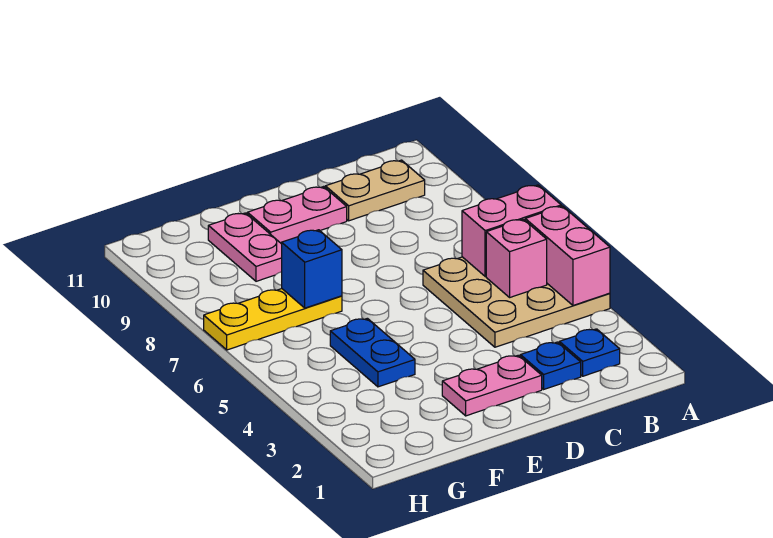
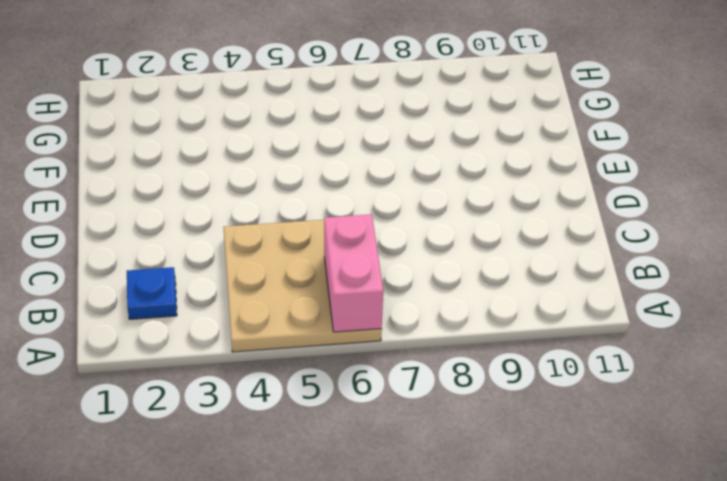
none -> tan plate B10:C10 level 1
none -> blue plate C2 level 1
none -> pink plate D2:E2 level 1

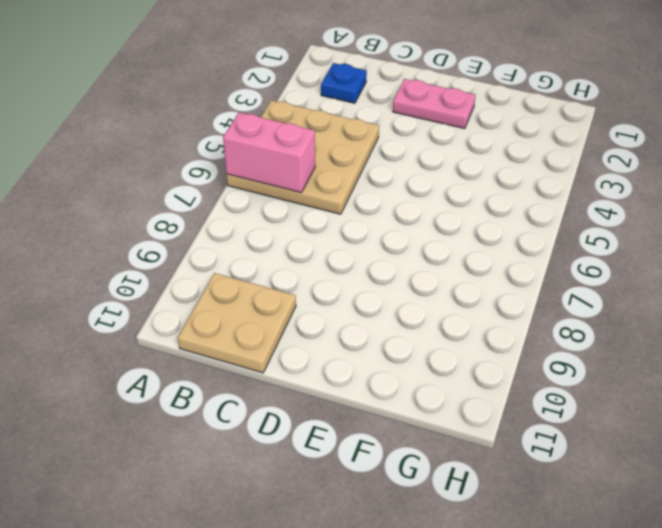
tan plate B10:C11 level 1 -> tan plate B10:C10 level 1
none -> blue plate C2 level 1
none -> pink plate D10:E10 level 1
none -> blue plate F4:F5 level 1

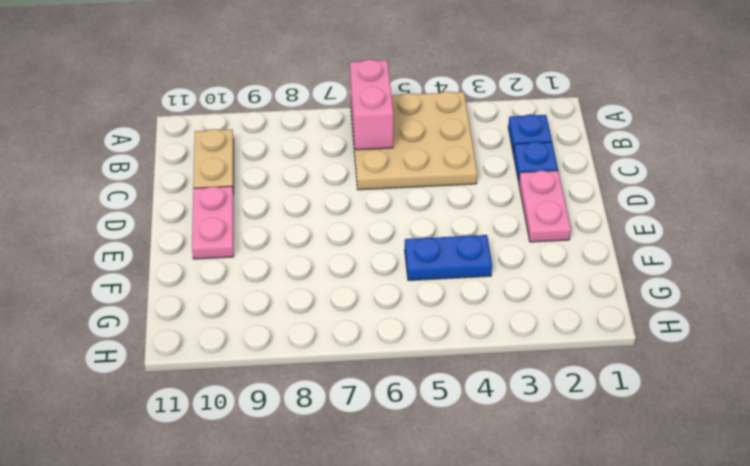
none -> yellow plate F7:H7 level 1
none -> pink plate F9:F10 level 1
none -> pink brick A4:A5 level 2

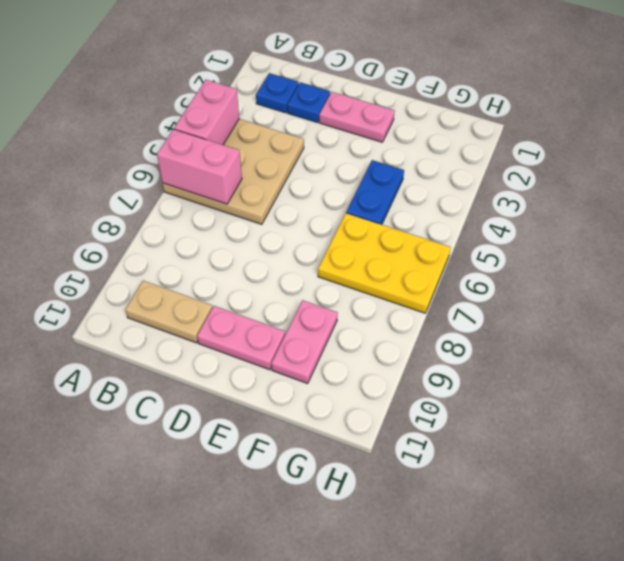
yellow plate F6:H7 level 1 -> yellow plate F7:H7 level 1
none -> pink brick B5 level 2
none -> blue brick F7 level 2

